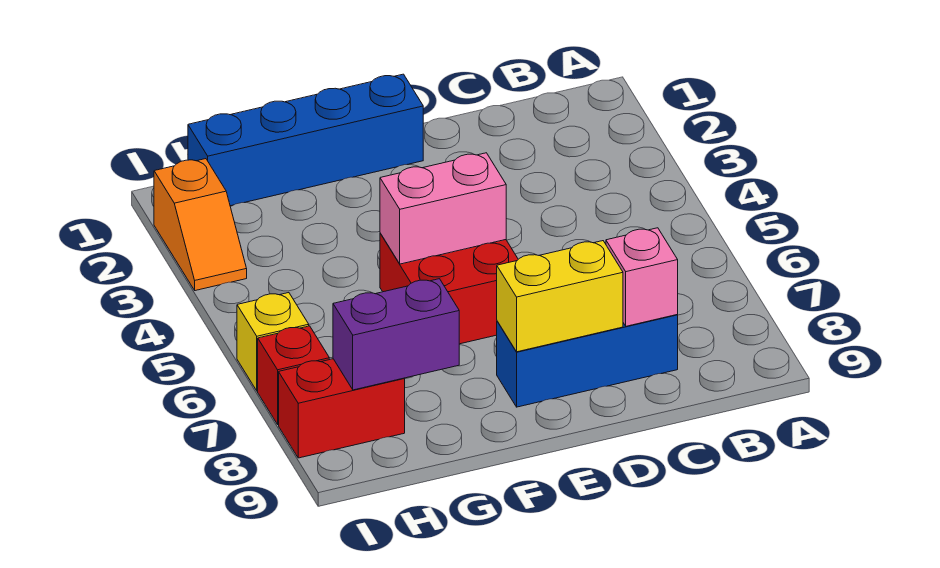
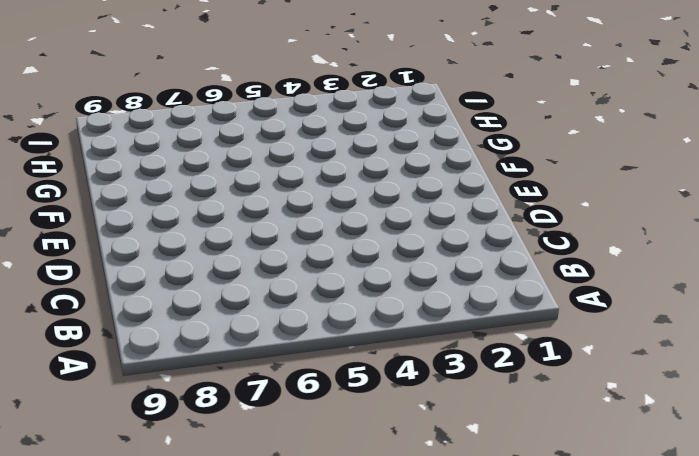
none -> blue brick C8:E8 level 1
none -> blue brick E1:H1 level 1

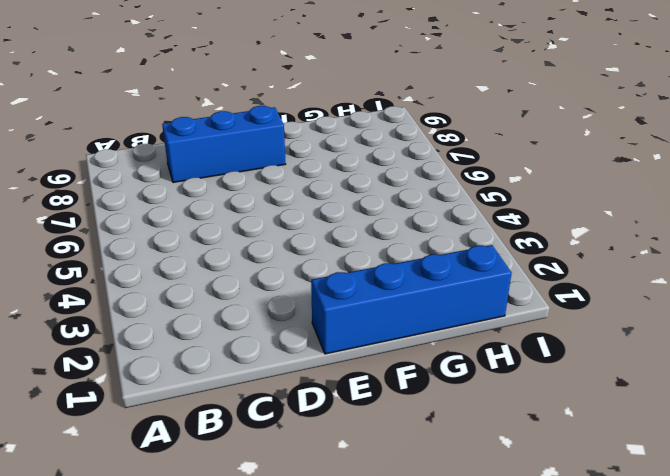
none -> red brick E5:F6 level 1
none -> red brick H8:I8 level 1

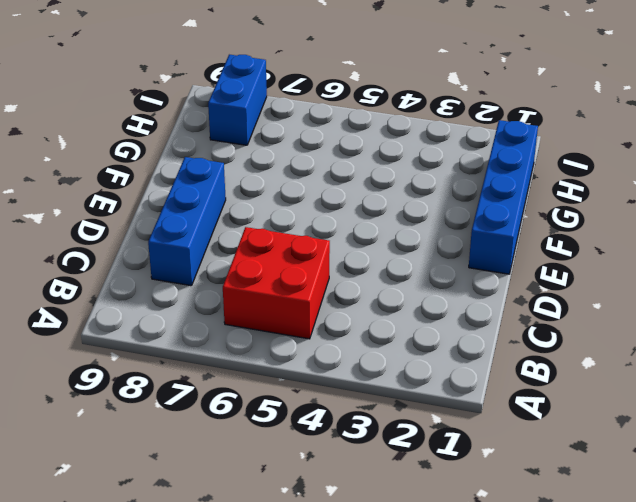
red brick B5:C6 level 1 -> red brick E5:F6 level 1
blue brick H8:I8 level 1 -> red brick H8:I8 level 1
none -> orange slope I2:I3 level 1 top 2
none -> yellow brick I6 level 1

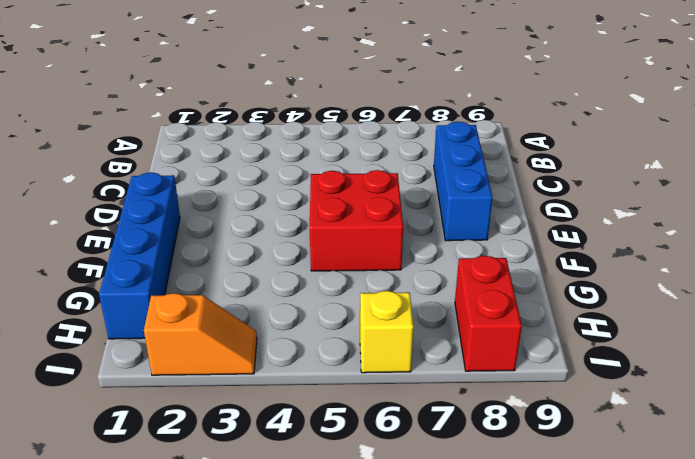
none -> red brick I7 level 1
none -> pink brick C8 level 2

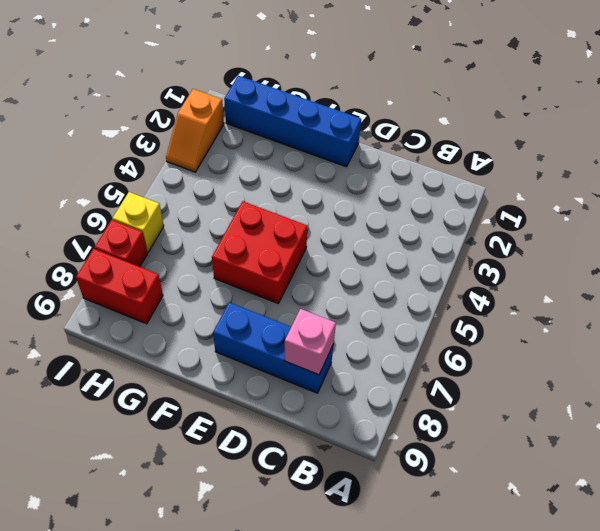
none -> yellow brick D8:E8 level 2
none -> pink brick E5:F5 level 2

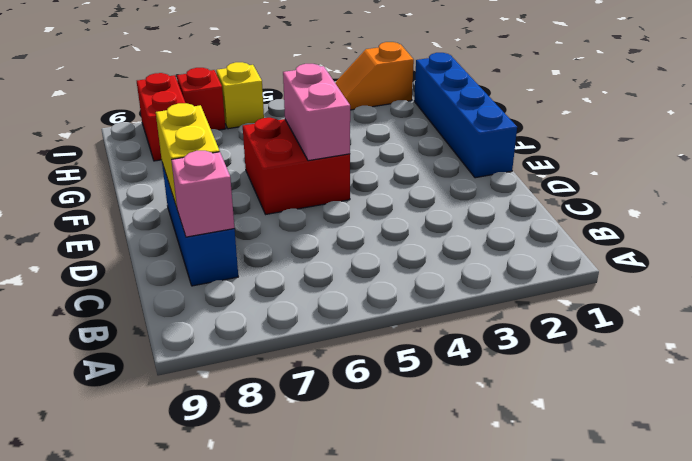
none -> purple brick G8:H8 level 2

